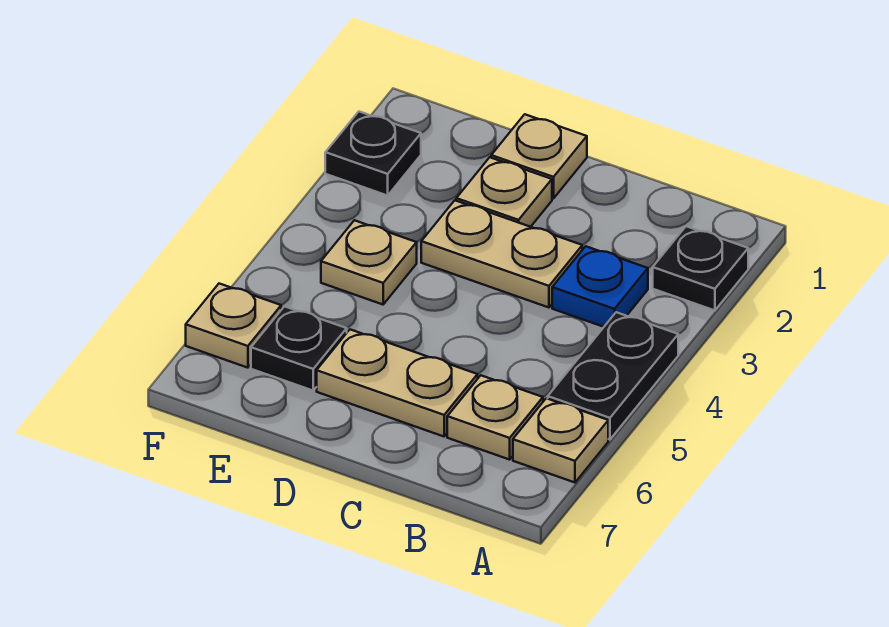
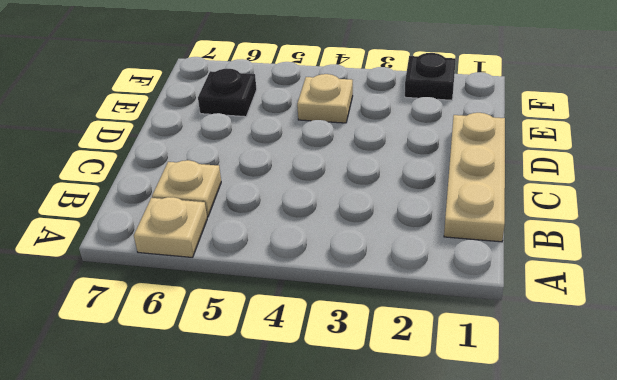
tan plate B1:D1 level 1 -> tan plate D1 level 1
none -> black plate A2 level 1
none -> black plate A4:A5 level 1
none -> blue plate B3 level 1

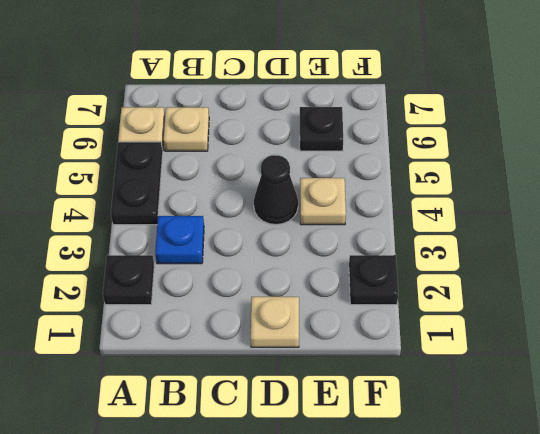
black cone D4 level 1 -> none
none -> tan plate C3:D3 level 1
none -> tan plate C6:D6 level 1
none -> tan plate D2 level 1

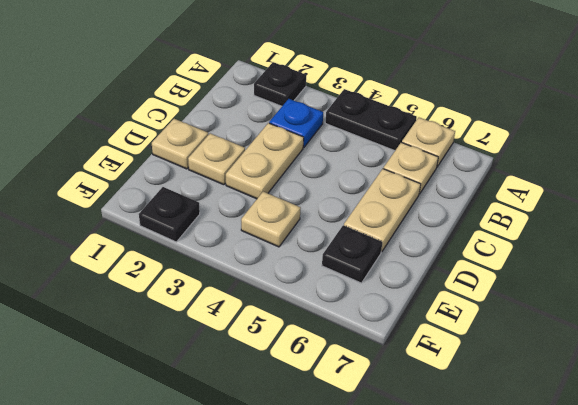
none -> tan plate F6 level 1

